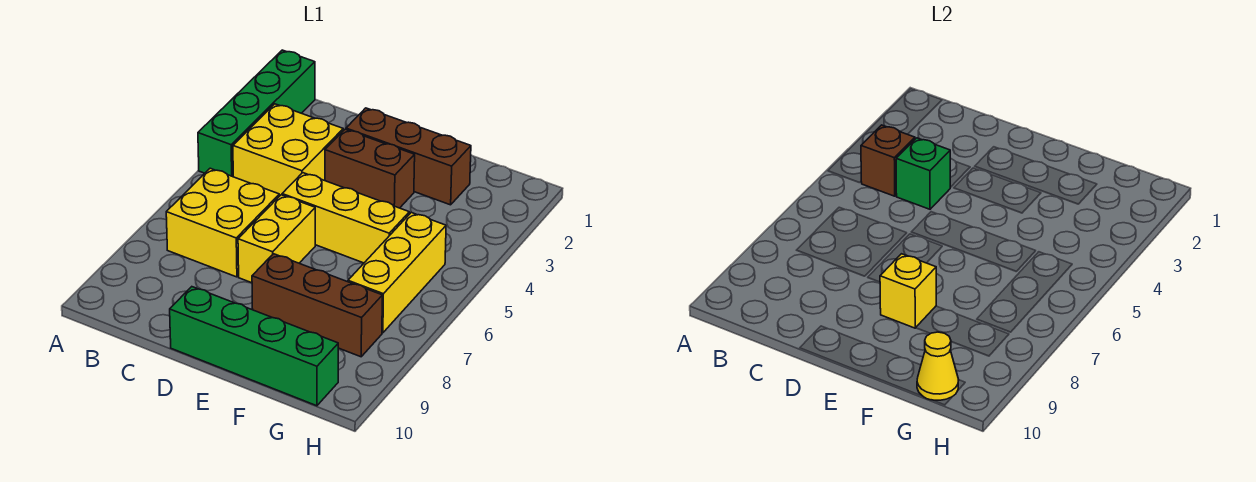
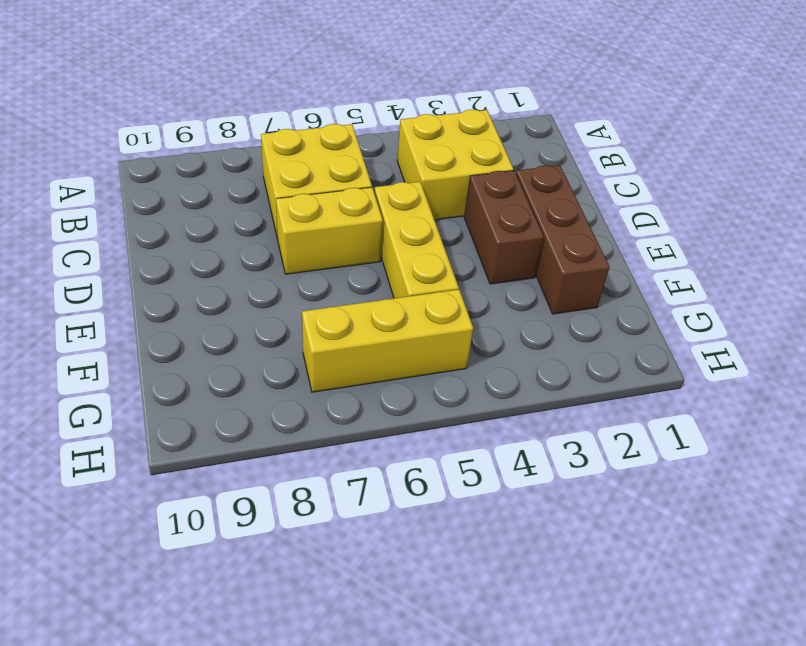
none -> green brick A1:A4 level 1
none -> green brick D10:G10 level 1
none -> brown brick E8:G8 level 1

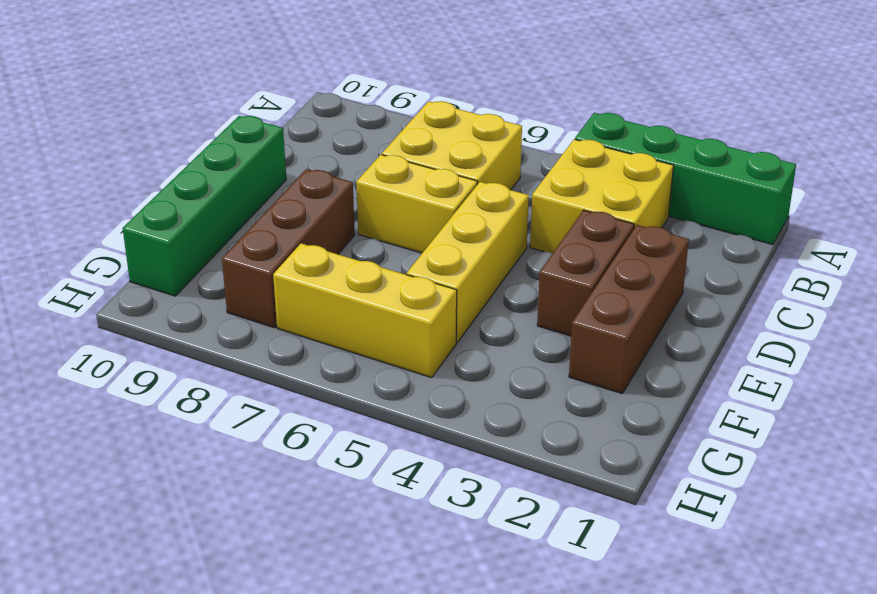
none -> brown brick B4 level 2
none -> green brick C4 level 2
none -> yellow brick E8 level 2

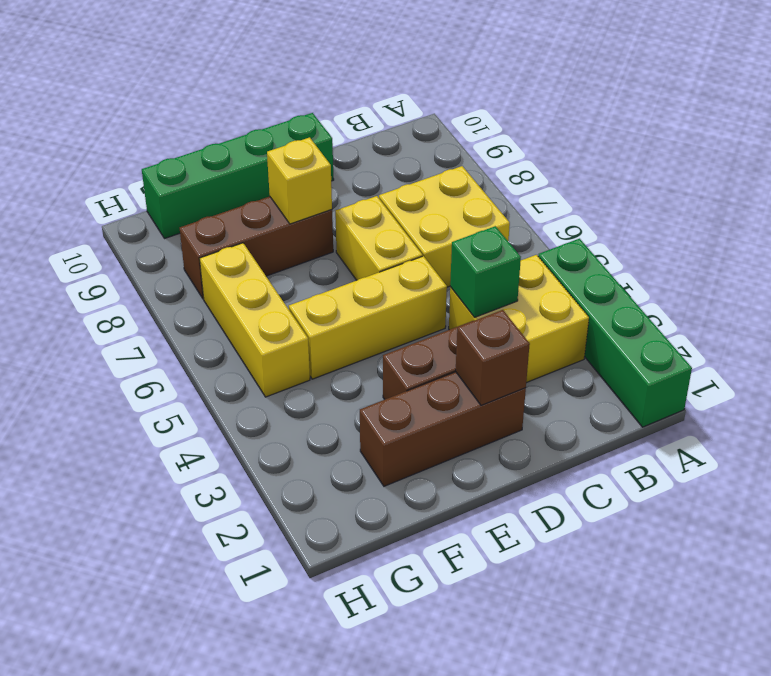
brown brick D2 level 2 -> brown brick B4 level 2
none -> yellow cone G10 level 2

